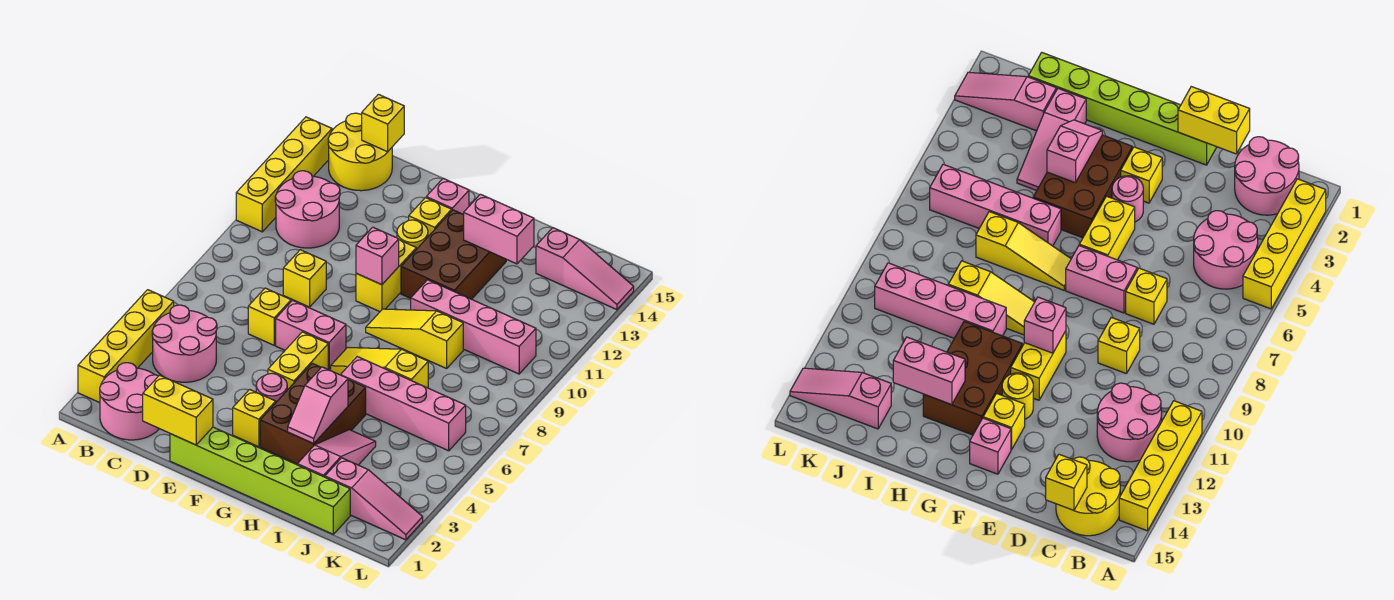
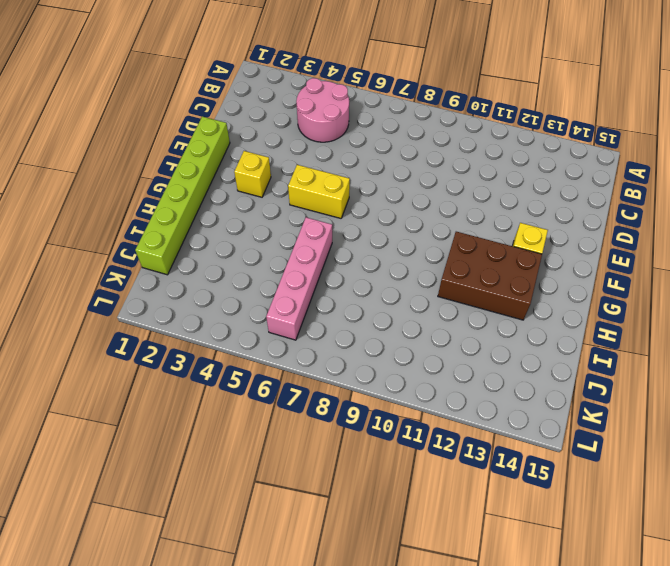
none -> yellow brick A2:A5 level 1
none -> yellow brick A11:A14 level 1
none -> pink round brick B1:C2 level 1
none -> pink round brick B11:C12 level 1

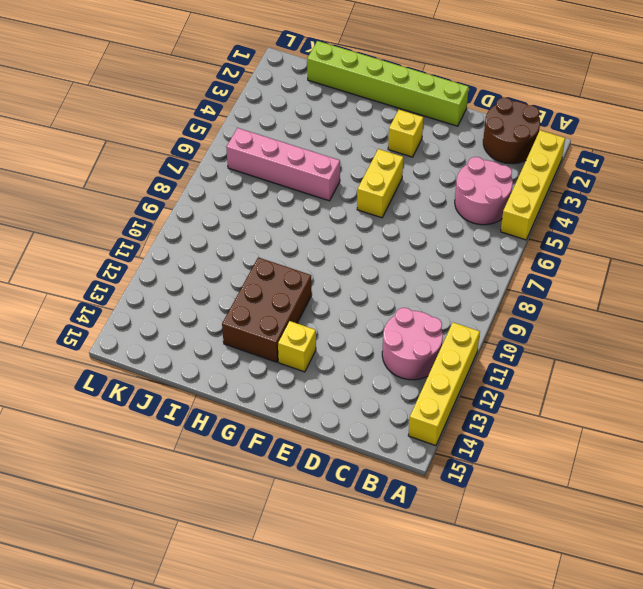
brown round brick B1:C2 level 1 -> pink round brick B1:C2 level 1
none -> yellow round brick B14:C15 level 1
none -> yellow brick D7 level 1
none -> yellow brick D9 level 1
none -> pink brick E7:F7 level 1

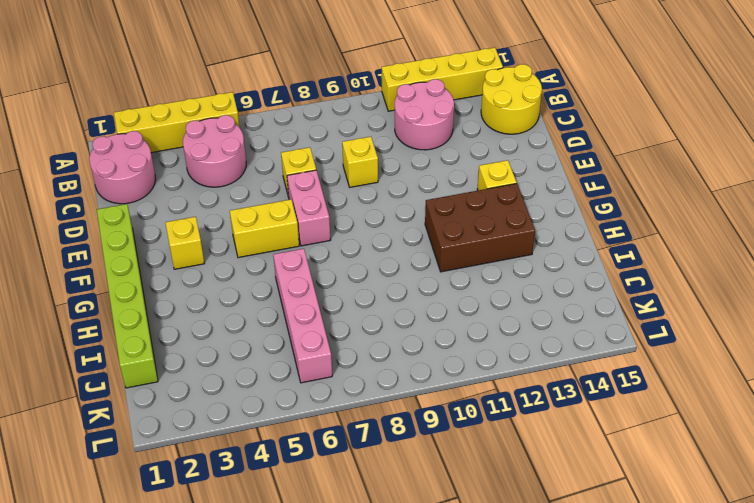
none -> pink round brick F4 level 1
none -> yellow brick F10:F11 level 1
none -> yellow round brick F12 level 1
none -> pink brick F14 level 1

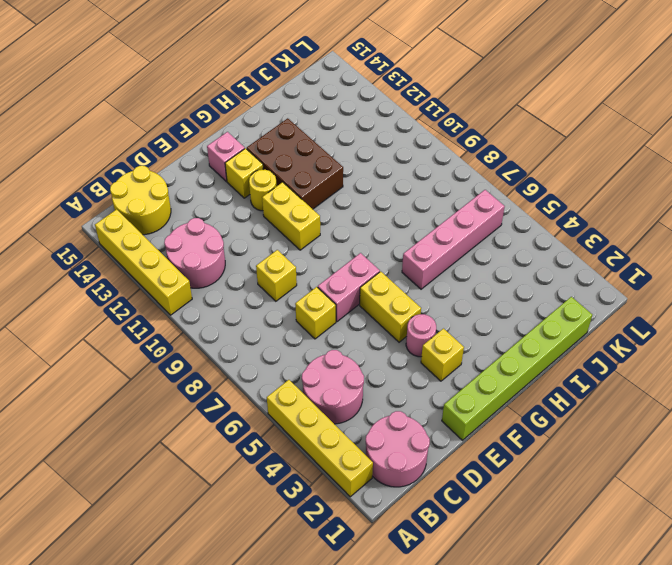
none -> brown brick G3:H5 level 1
none -> yellow slope G7:I7 level 1 top I
none -> yellow slope G9:I9 level 1 top I
none -> pink brick H10:K10 level 1

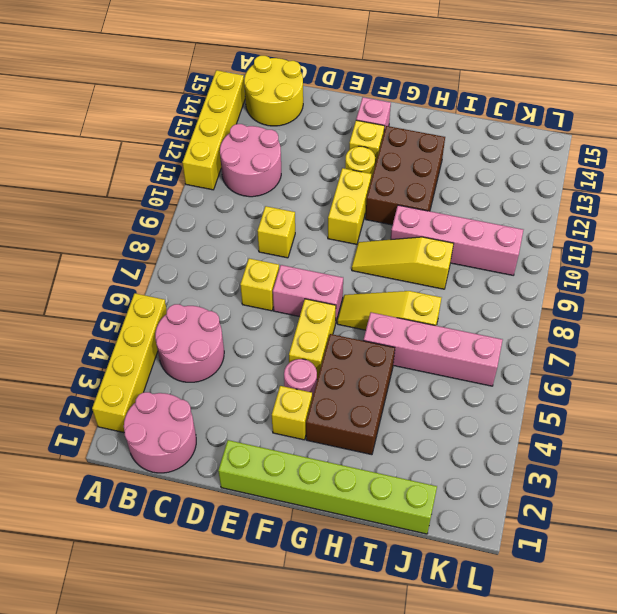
none -> pink slope I2:I4 level 1 top 2
none -> pink slope J2:L2 level 1 top J
none -> pink slope J14:L14 level 1 top J
none -> yellow brick C15 level 2

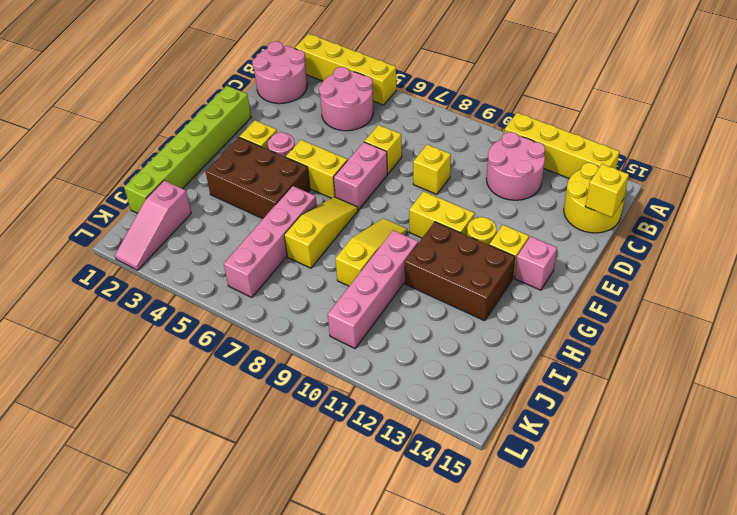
none -> pink slope I2:I4 level 1 top 2
none -> pink slope J14:L14 level 1 top J
none -> yellow brick D1:E1 level 2
none -> pink brick F10 level 2

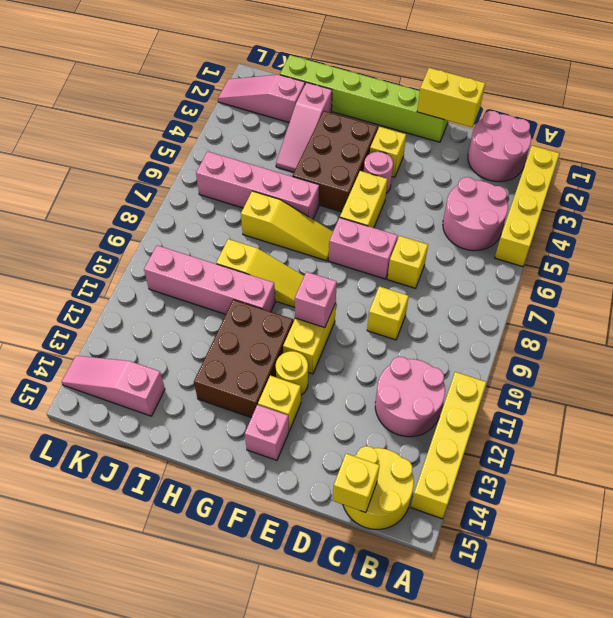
none -> pink slope H3:H4 level 2 top 4
none -> pink brick H13:I13 level 2

